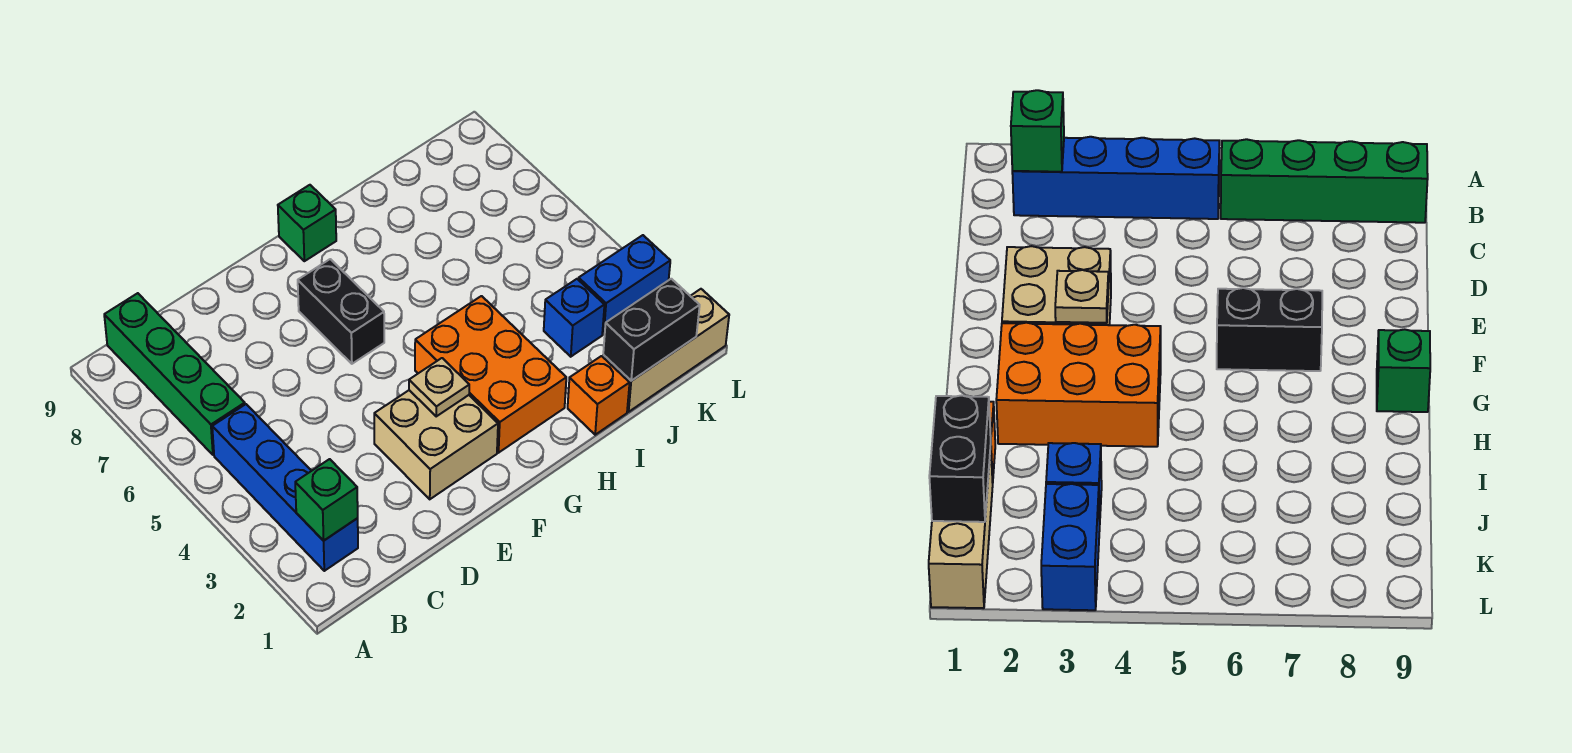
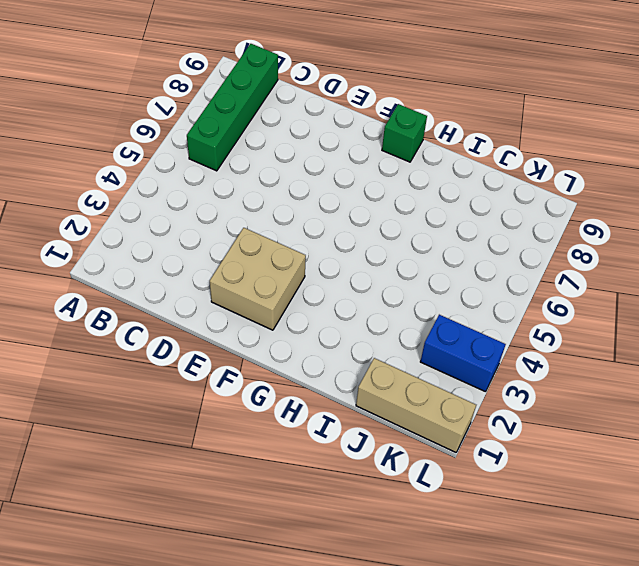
none -> blue brick B2:B5 level 1
none -> black brick F6:F7 level 1
none -> orange brick G2:H4 level 1

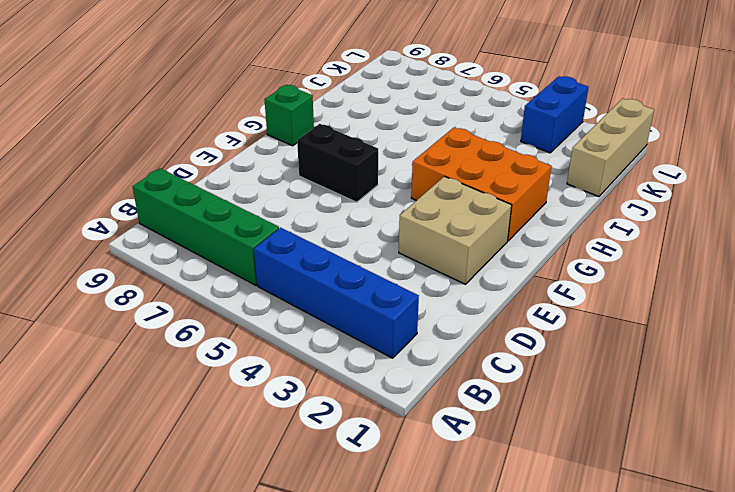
none -> orange brick I1 level 1
none -> blue brick J3 level 1
none -> green brick B2 level 2

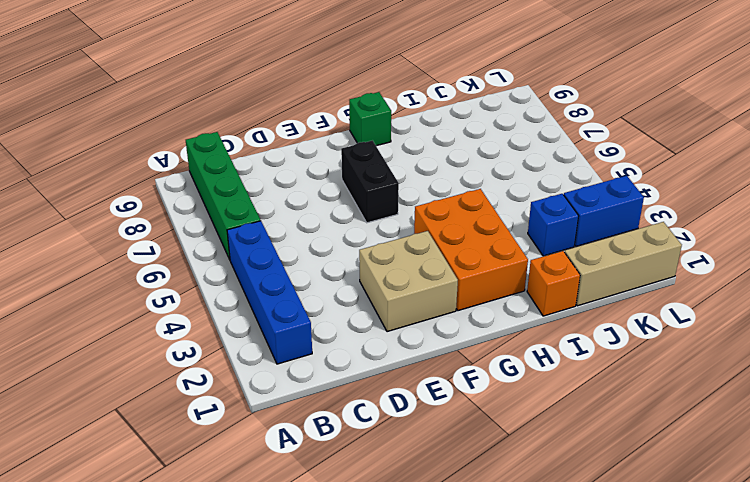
none -> green brick B2 level 2
none -> tan plate F3 level 2
none -> black brick J1:K1 level 2

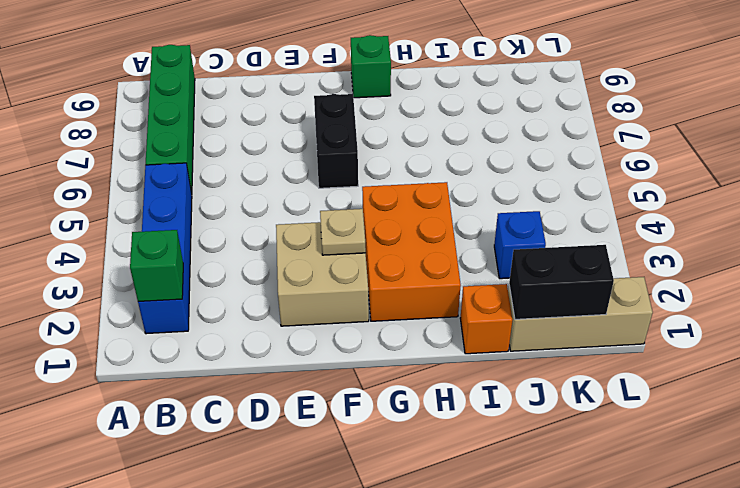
none -> blue brick K3:L3 level 1

